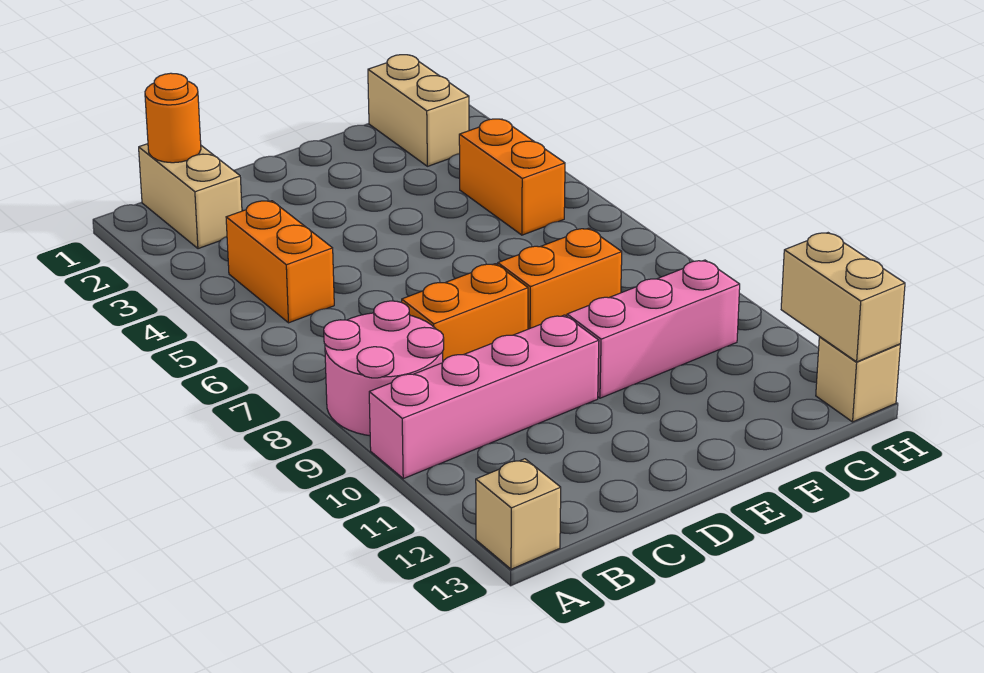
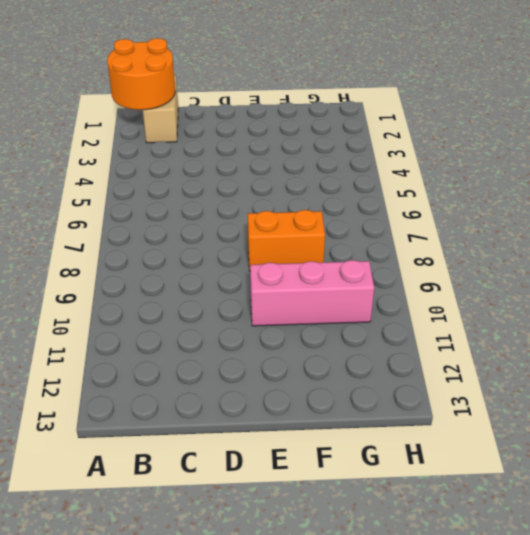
orange round brick A1:B2 level 2 -> orange round brick B1 level 2
none -> pink round brick A8:B9 level 1
none -> pink brick A10:D10 level 1
none -> tan brick A13 level 1

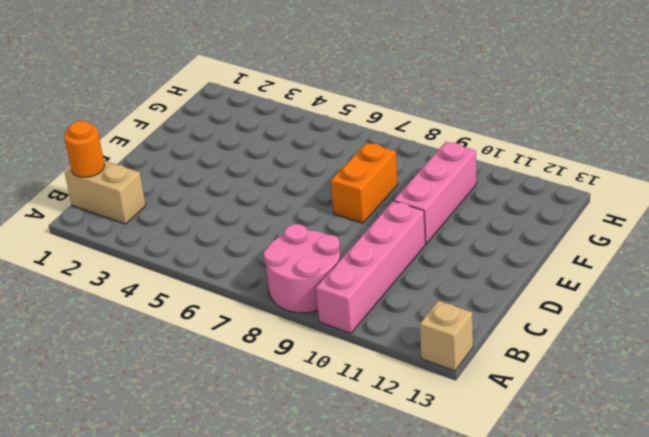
none -> orange brick B4:B5 level 1
none -> orange brick C8:D8 level 1
none -> tan brick G1:G2 level 1

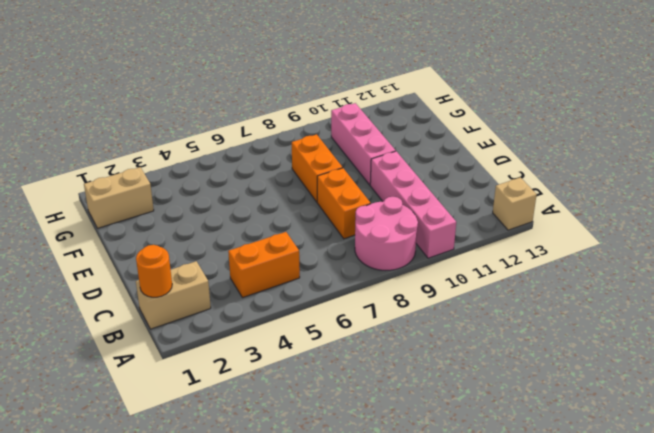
none -> orange brick G4:G5 level 1
none -> tan brick H13 level 1
none -> tan brick H12:H13 level 2

